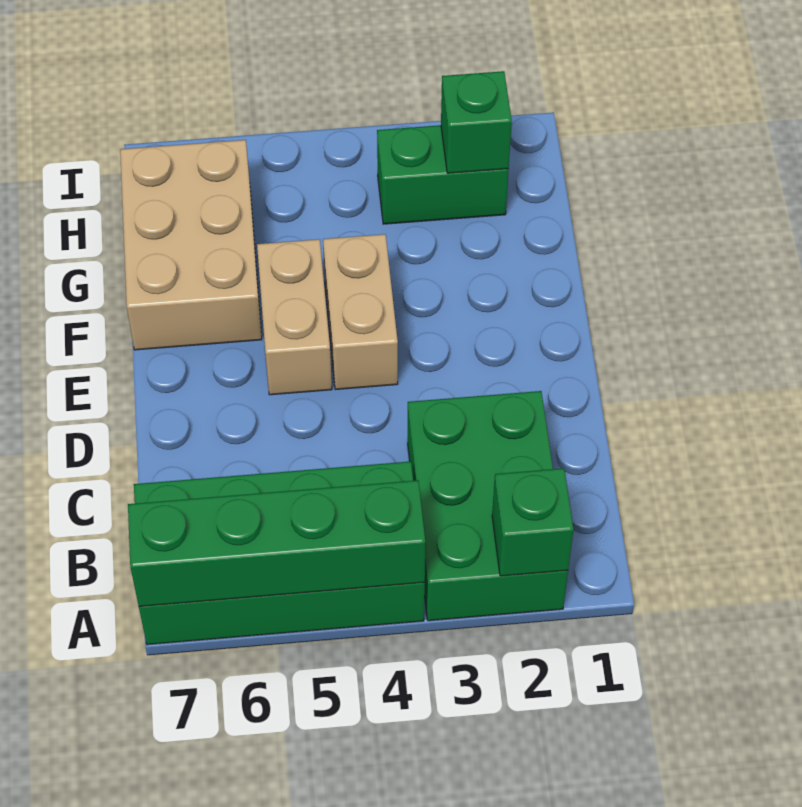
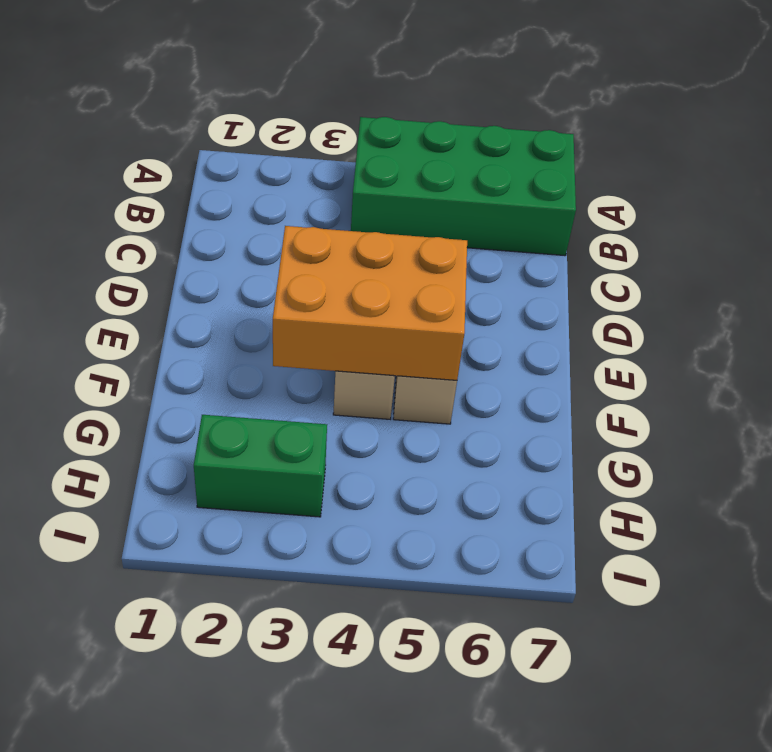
orange brick E3:F5 level 2 -> none
none -> green brick A2:C3 level 1
none -> tan brick F6:H7 level 1

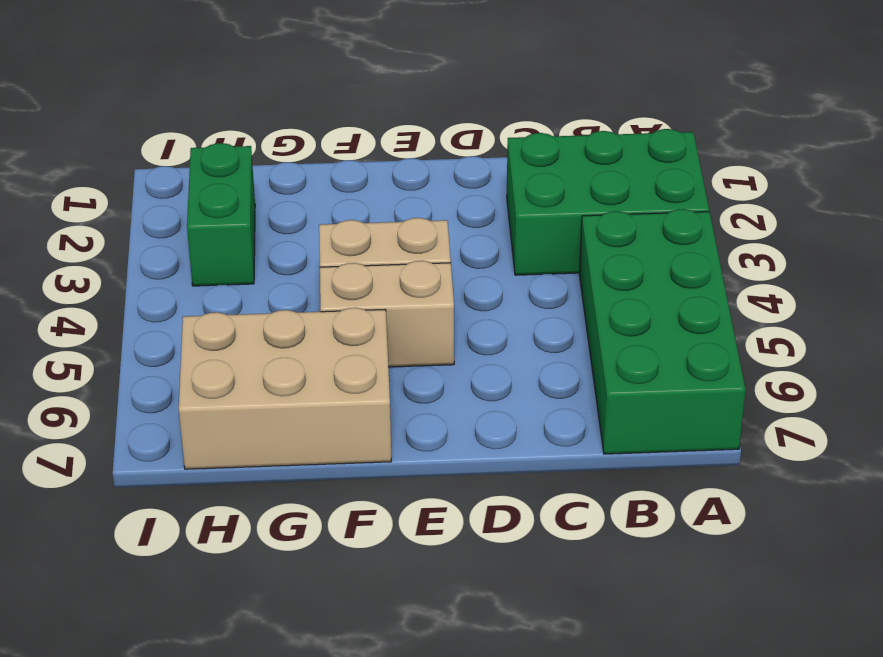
none -> green brick A2 level 2
none -> green brick A4:A7 level 2

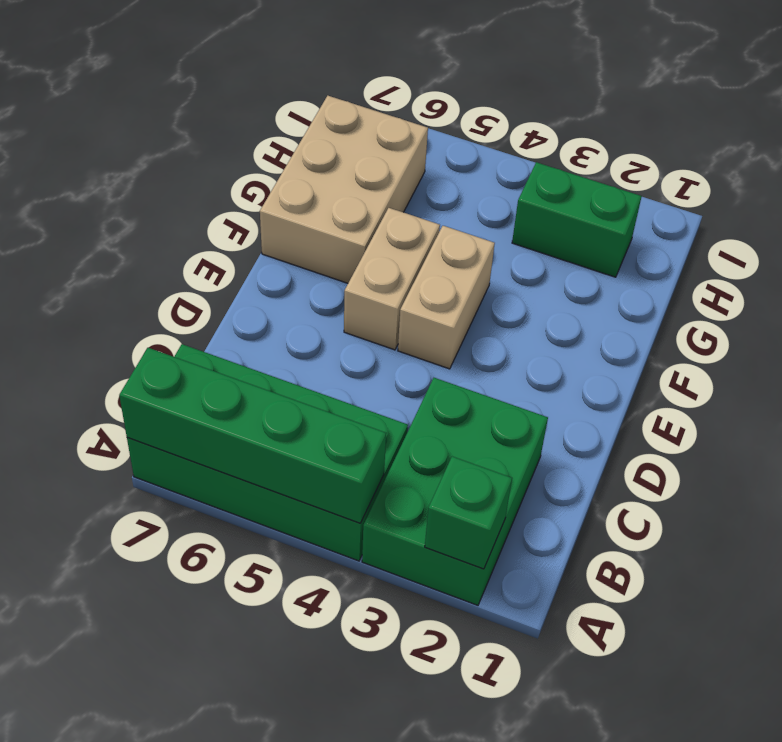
none -> green brick H2 level 2

